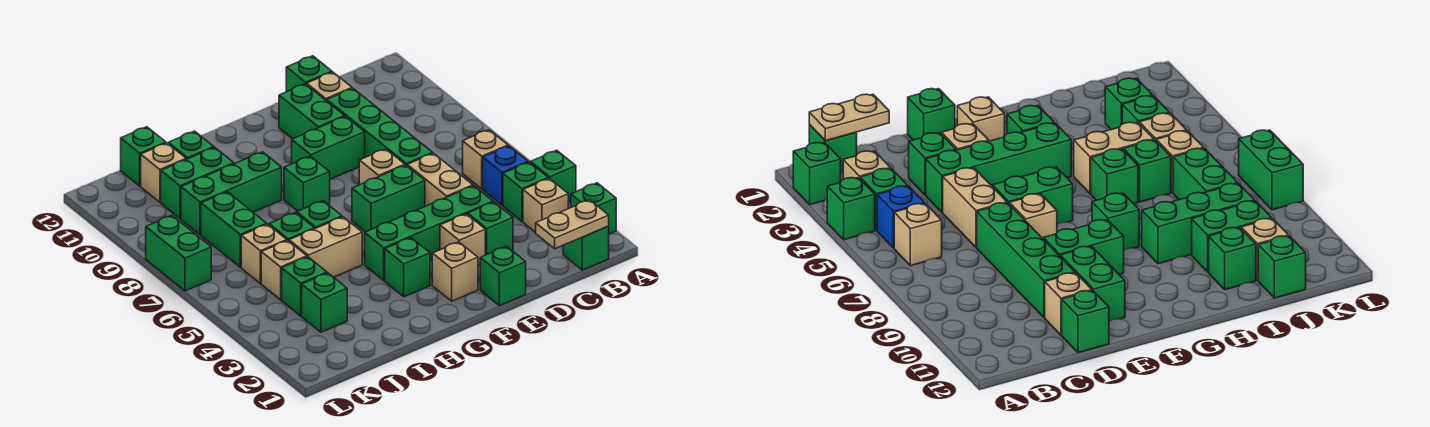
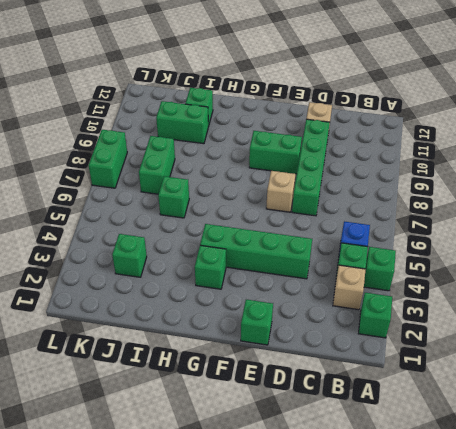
none -> green brick B1 level 1
none -> tan brick B6 level 1
none -> green brick D3 level 1
none -> tan brick D5:D6 level 1

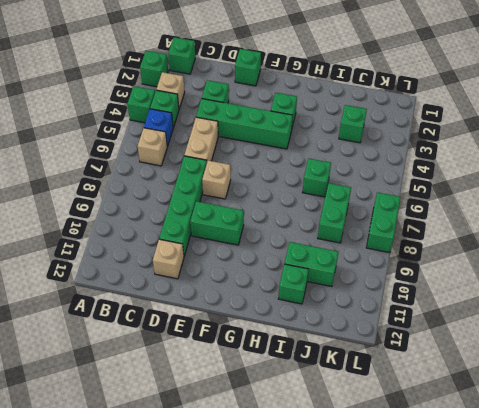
none -> green brick D12 level 1
none -> tan brick E3 level 1
none -> green brick E6:F6 level 1
none -> green brick E10:E11 level 1

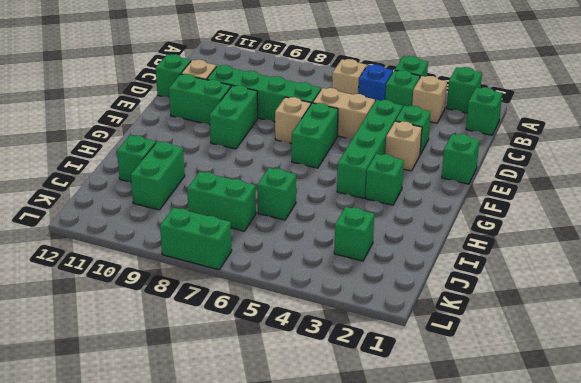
none -> tan brick F2 level 1
none -> green brick G8 level 1
none -> tan brick H5:I5 level 1
none -> green brick H6 level 1

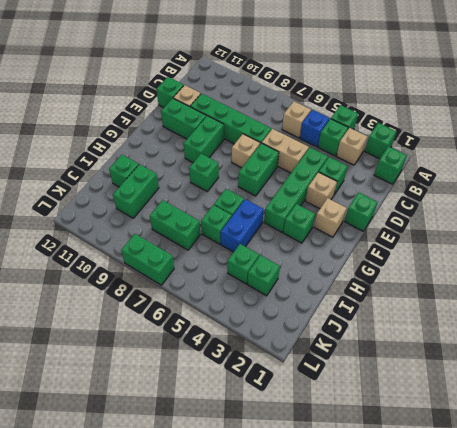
blue brick H5:I5 level 1 -> tan brick H5:I5 level 1
none -> green brick H9:J9 level 1
none -> tan brick J5 level 1
none -> tan brick J6 level 1
none -> tan brick J11 level 1

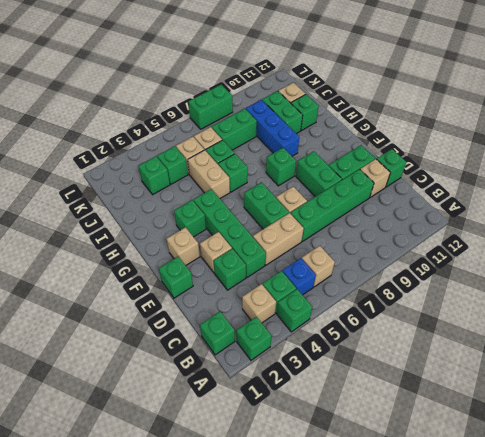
blue brick H9:J9 level 1 -> green brick H9:J9 level 1
none -> green brick J12 level 1
none -> tan plate B1:C1 level 2

